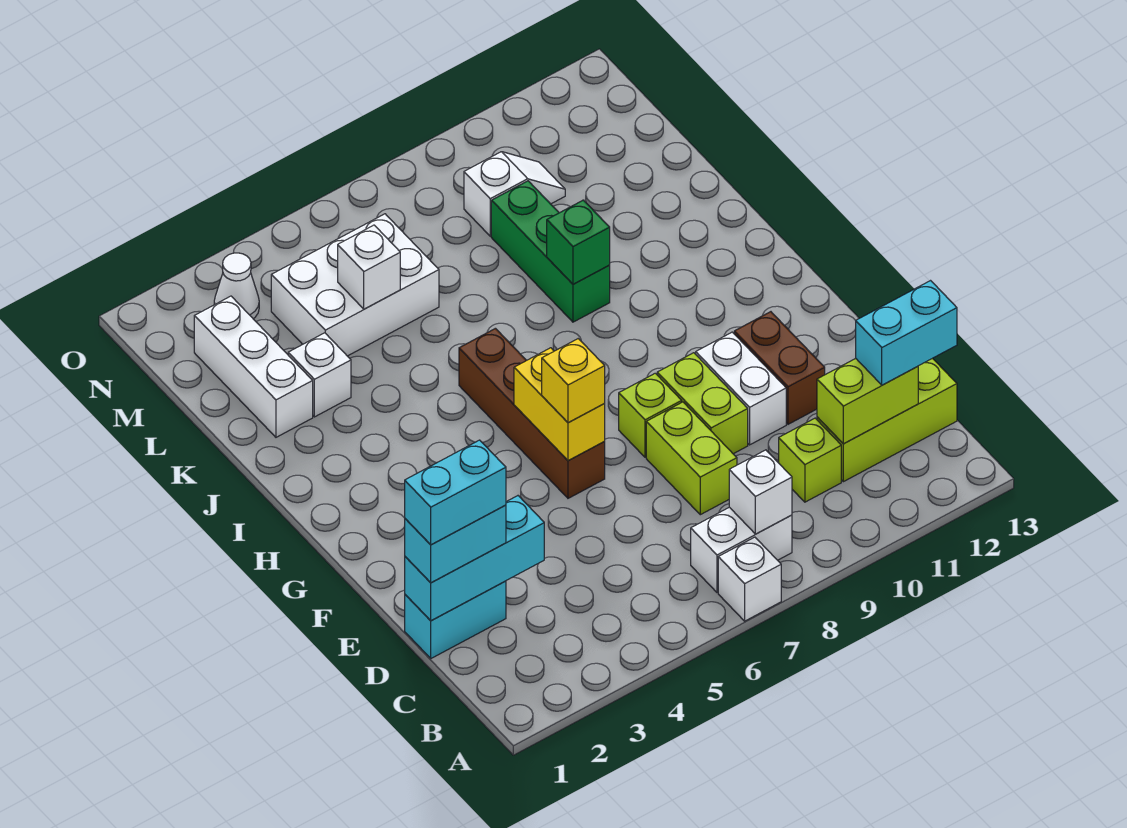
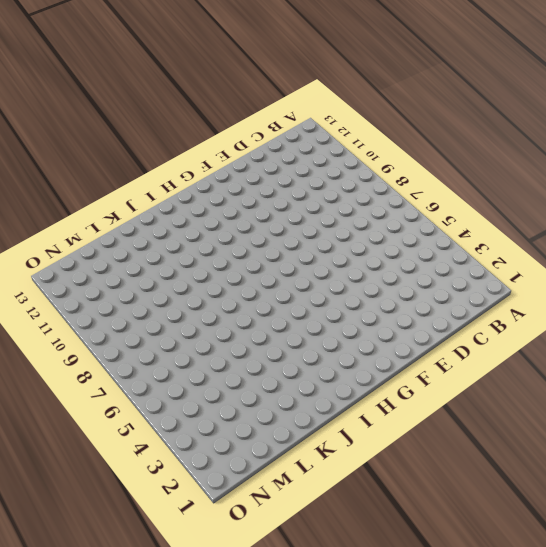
none -> white brick A7 level 1
none -> white brick B7:B8 level 1
none -> lime brick C10 level 1

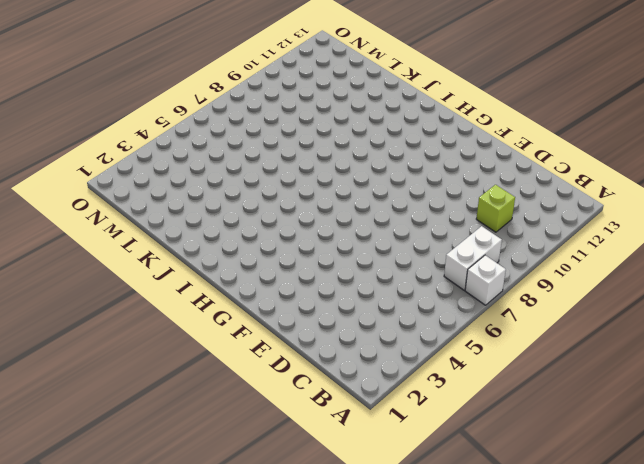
none -> lime brick C11:C13 level 1
none -> cyan brick D1:D2 level 1
none -> lime brick D8:E8 level 1

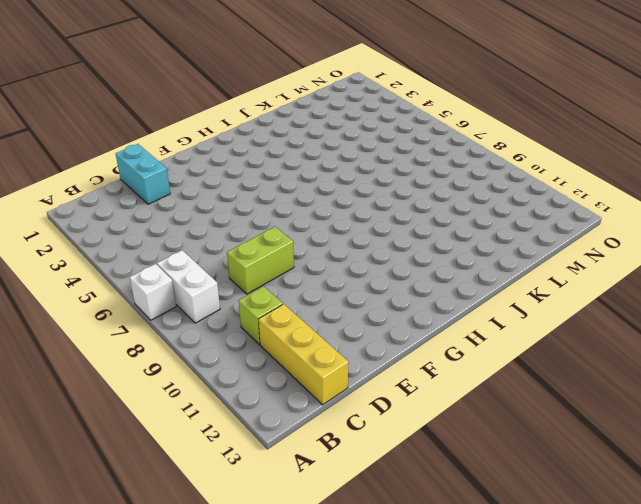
yellow brick C11:C13 level 1 -> lime brick C11:C13 level 1
none -> lime brick E9:F9 level 1
none -> white brick E10:F10 level 1
none -> brown brick E11:F11 level 1

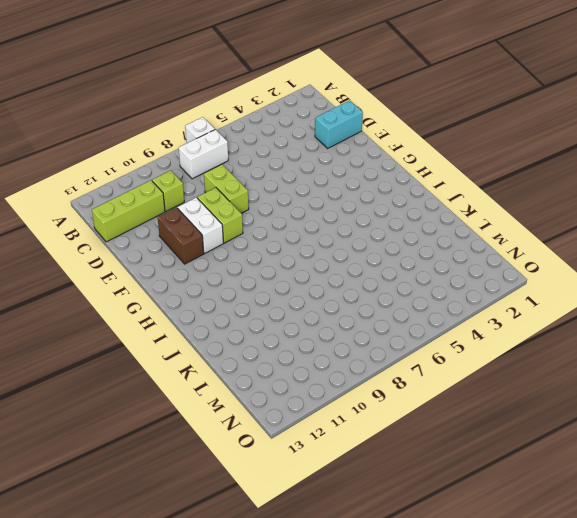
none -> brown brick F6:I6 level 1
none -> lime brick F8 level 1
none -> green brick J9:L9 level 1

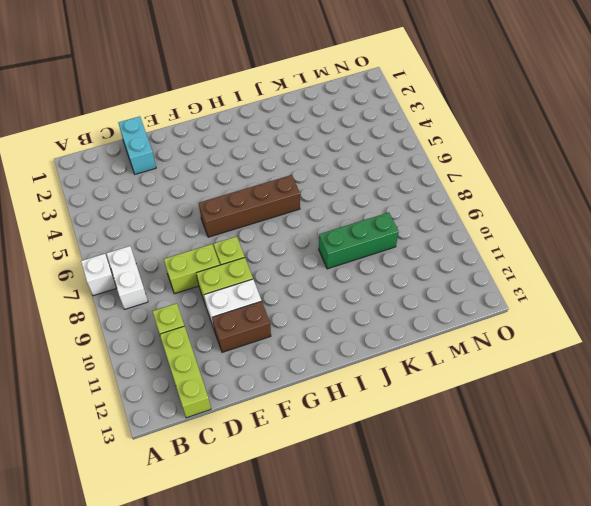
none -> white brick K2:M2 level 1
none -> white brick K3 level 1
none -> white brick L4:M6 level 1

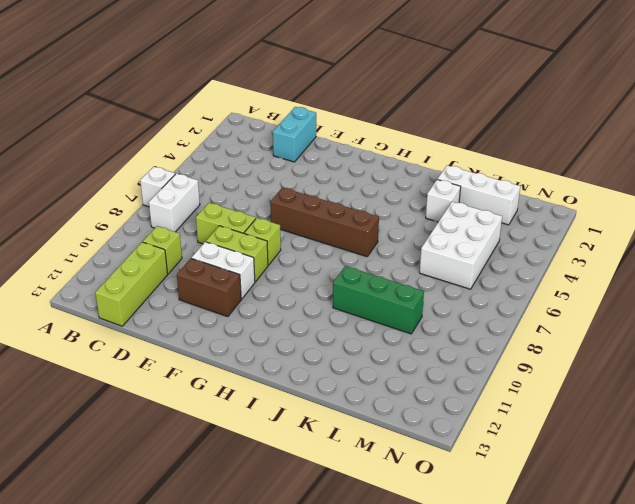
none -> white slope M9:M10 level 1 top 9
none -> white cone N3 level 1
none -> white brick B8 level 2

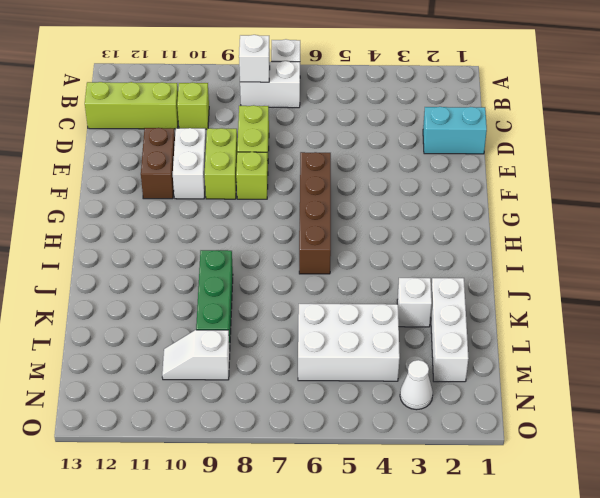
none -> lime brick C11:C12 level 2
none -> cyan brick D1:D3 level 2
none -> yellow brick F6:G6 level 2

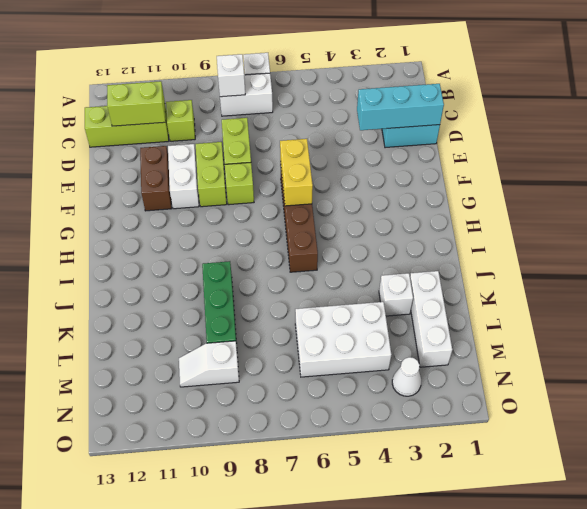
none -> green brick J9 level 2
none -> white brick L5 level 2
none -> cyan brick C12:C13 level 3

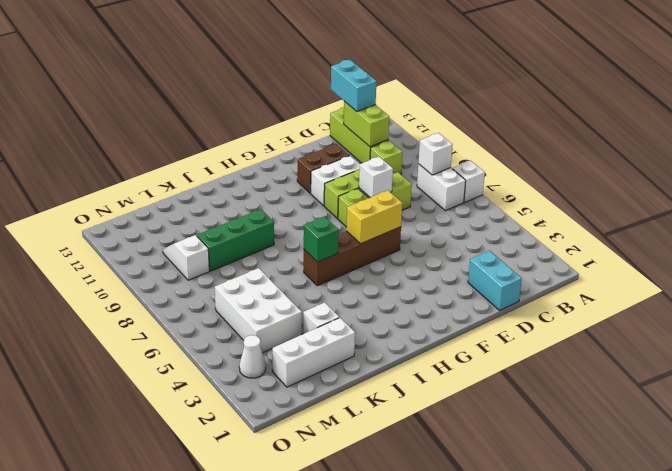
white brick E8 level 2 -> white brick L5 level 2
green brick I6 level 2 -> green brick J9 level 2
none -> cyan brick D1:D3 level 2
none -> cyan brick D1:D2 level 3
none -> yellow brick F6 level 3

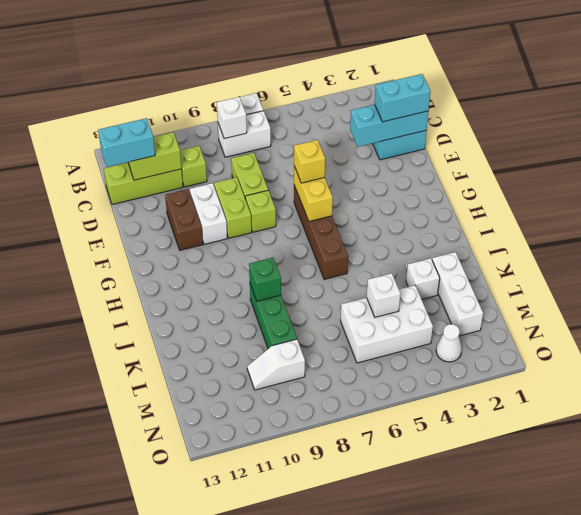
none -> cyan brick D1:D2 level 4

